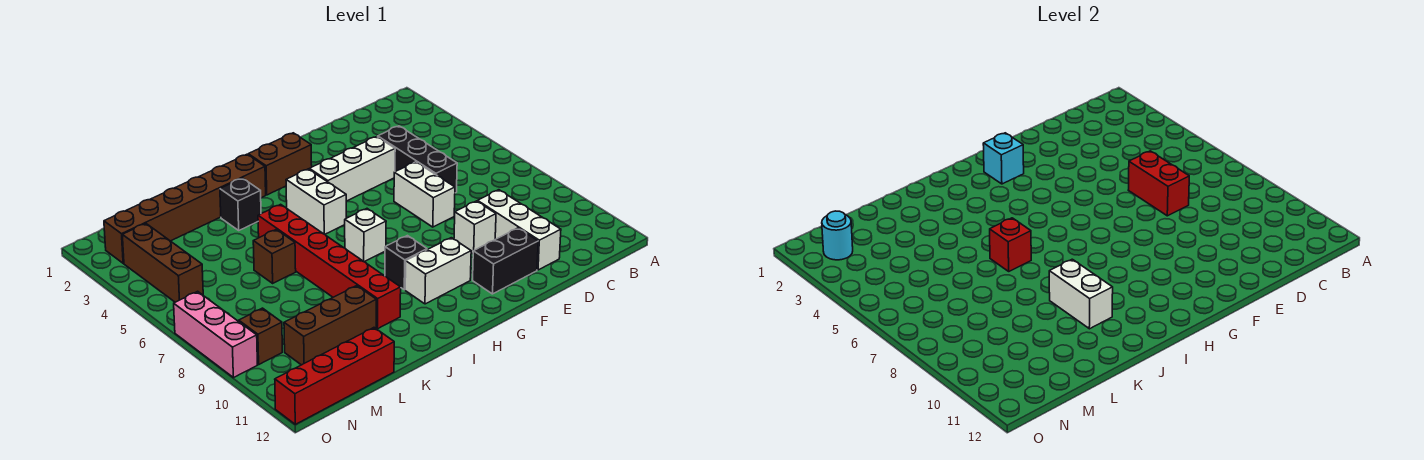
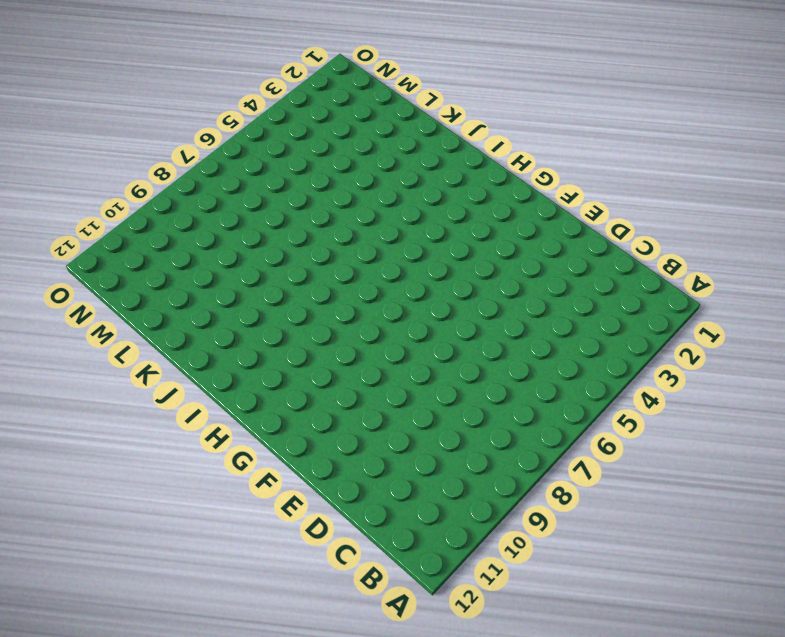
none -> black brick D4:D6 level 1
none -> white brick D9:D11 level 1
none -> white brick E4:G4 level 1

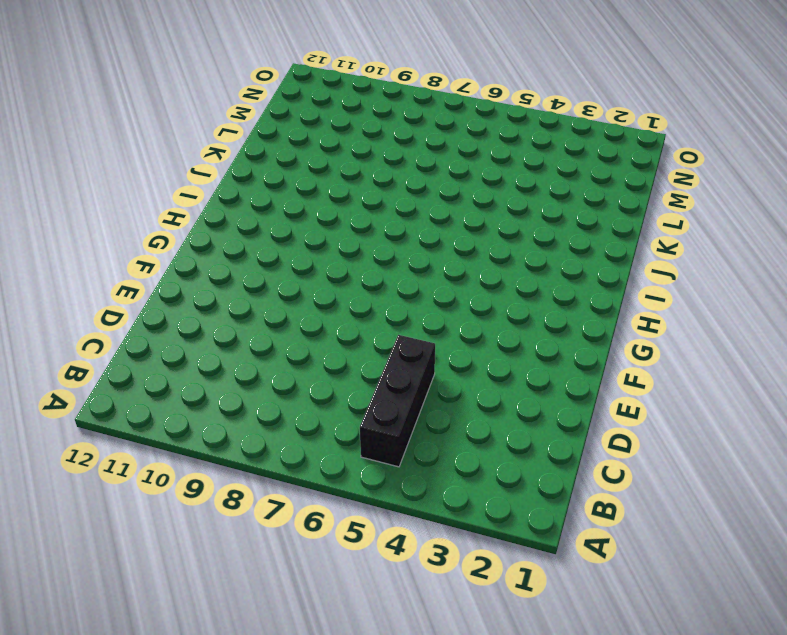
black brick B5:D5 level 1 -> black brick D4:D6 level 1
none -> white brick D9:D11 level 1
none -> white brick E4:G4 level 1
none -> white brick E6:E7 level 1

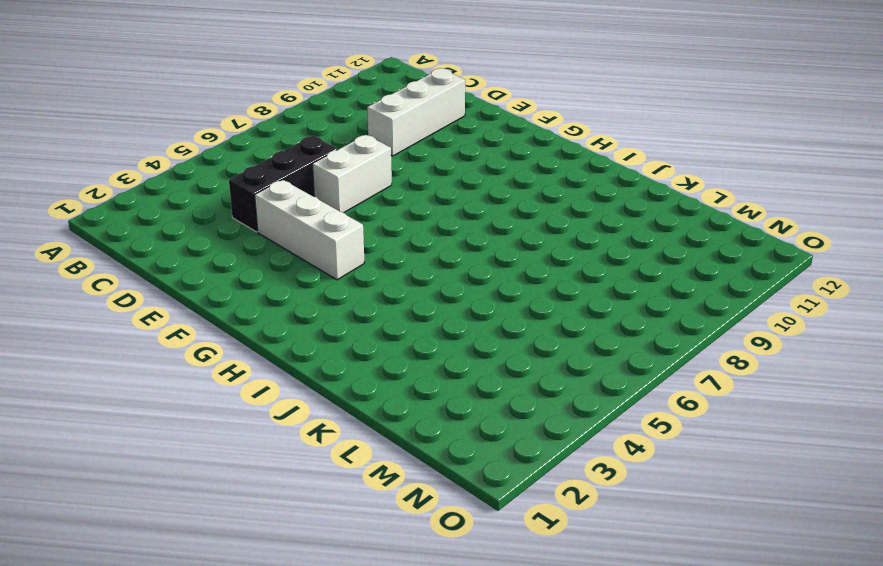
none -> white brick E9 level 1
none -> black brick E11:F11 level 1
none -> brown brick G2:H2 level 1

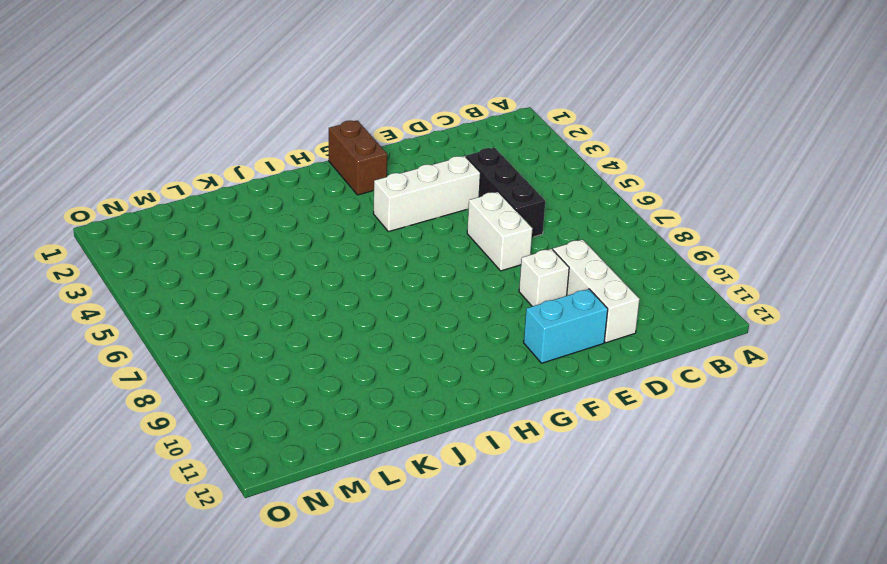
cyan brick E11:F11 level 1 -> black brick E11:F11 level 1
brown brick G1:G2 level 1 -> brown brick G2:H2 level 1
none -> white brick G10:H10 level 1
none -> white brick H4:H5 level 1
none -> white brick H7 level 1

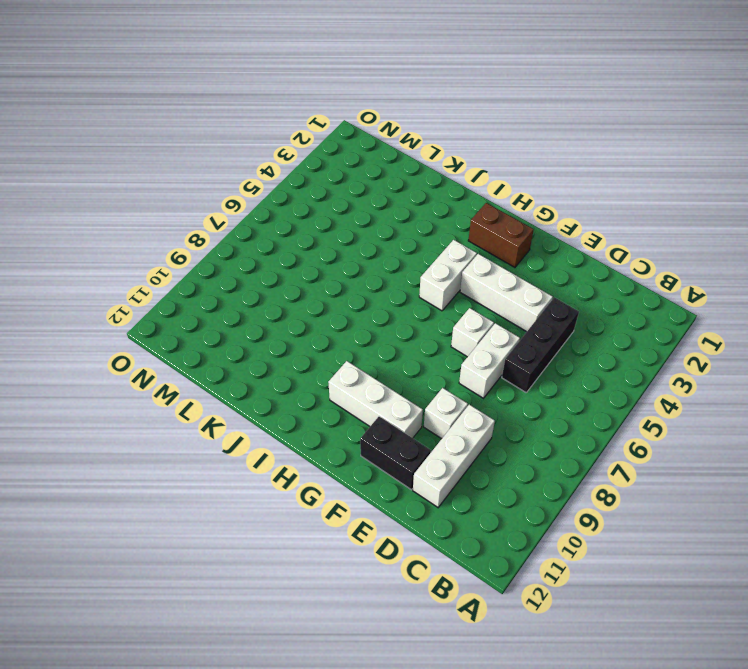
white brick F6 level 1 -> white brick H7 level 1
white brick F10:H10 level 1 -> white brick G10:H10 level 1
none -> black brick H9 level 1
none -> brown brick I2:N2 level 1
none -> black brick J3 level 1

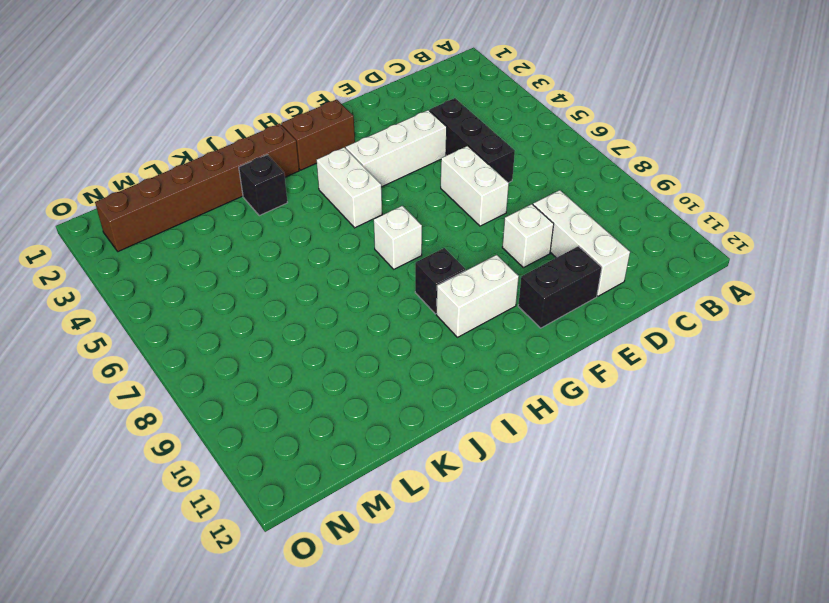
none -> red brick J5:J10 level 1
none -> brown brick K6 level 1
none -> brown brick K10:M10 level 1

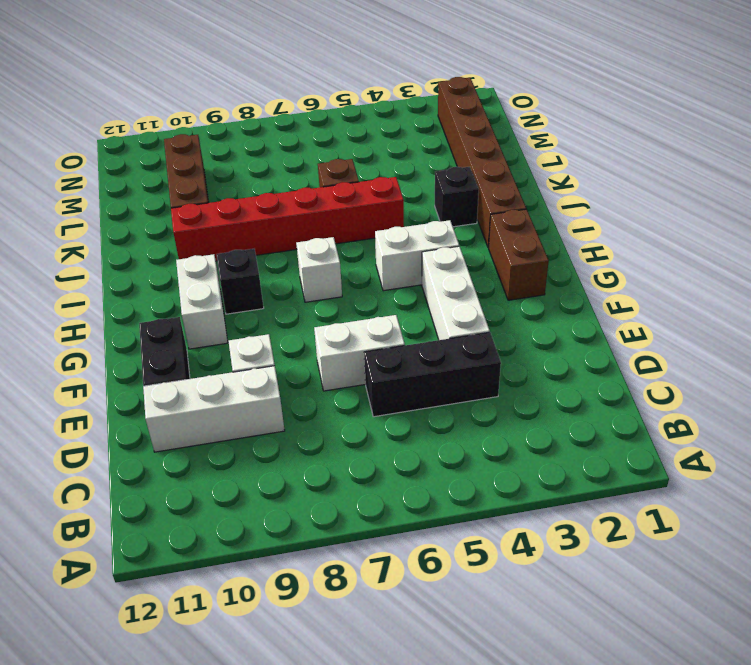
none -> red brick L12:O12 level 1
none -> brown brick N3:N5 level 1
none -> brown brick N9 level 1

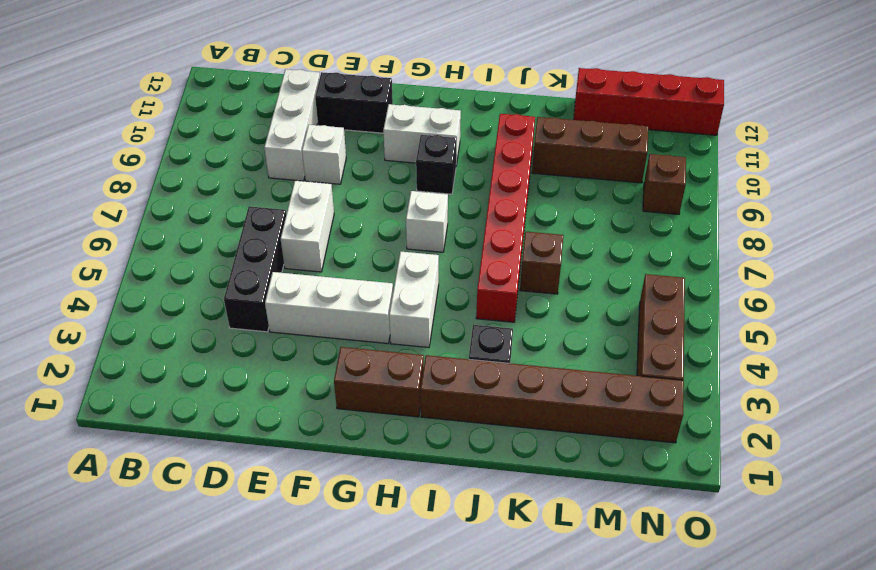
none -> pink brick O7:O9 level 1
none -> red brick D6:D7 level 2
none -> cyan brick G2 level 2

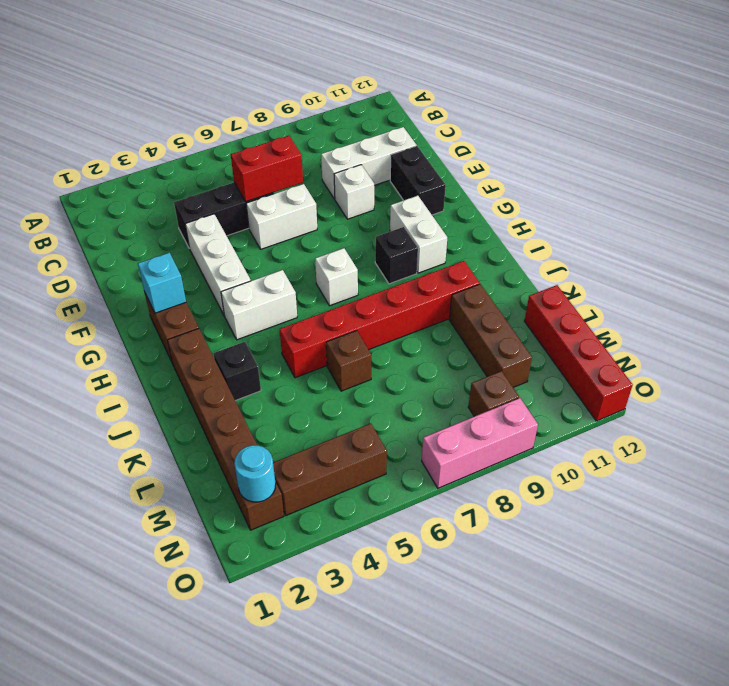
none -> red brick J6 level 2
none -> white brick J9:J10 level 2

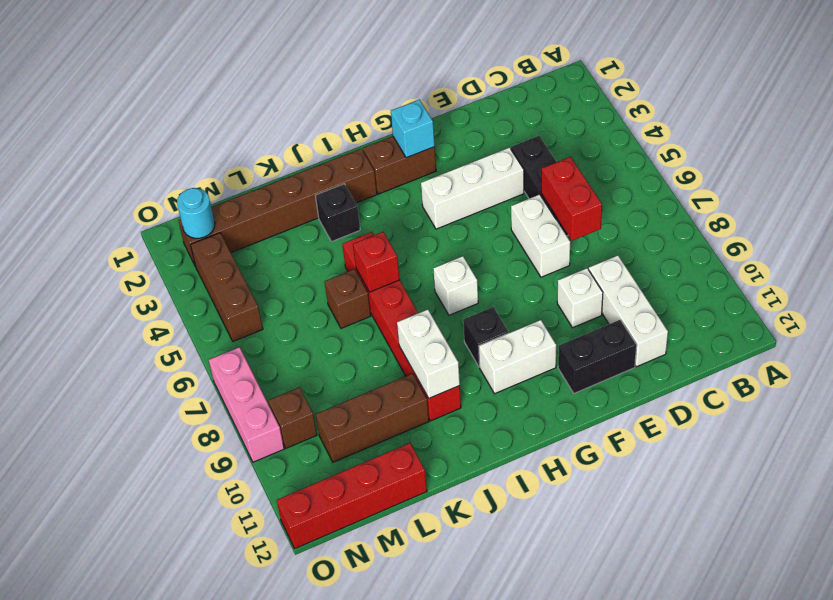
none -> white brick H4:H5 level 1

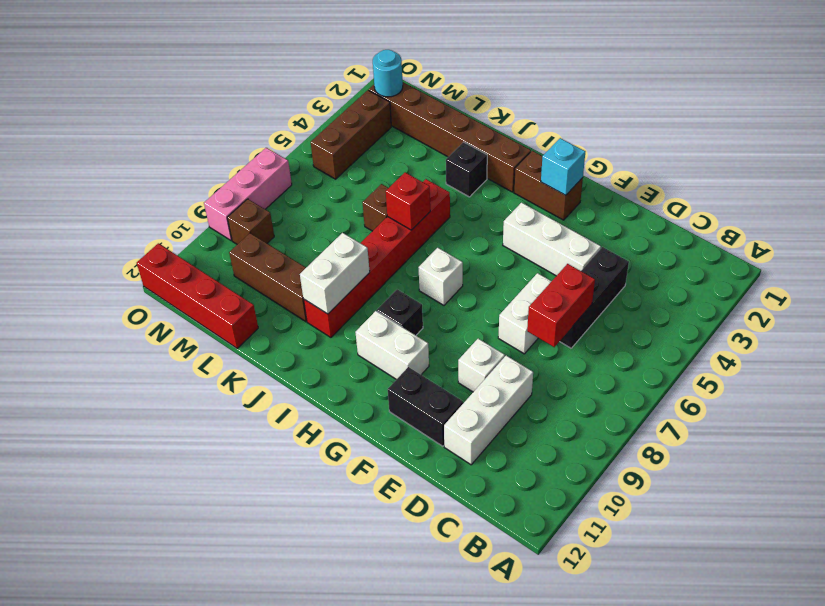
none -> white brick H4:H5 level 1

